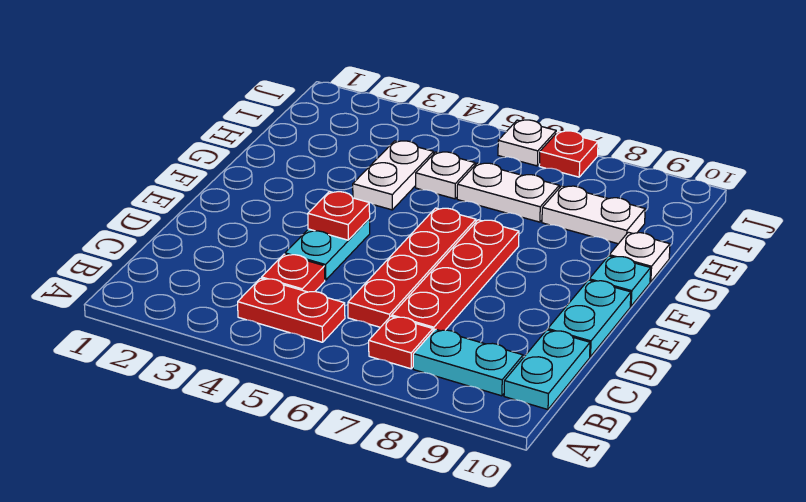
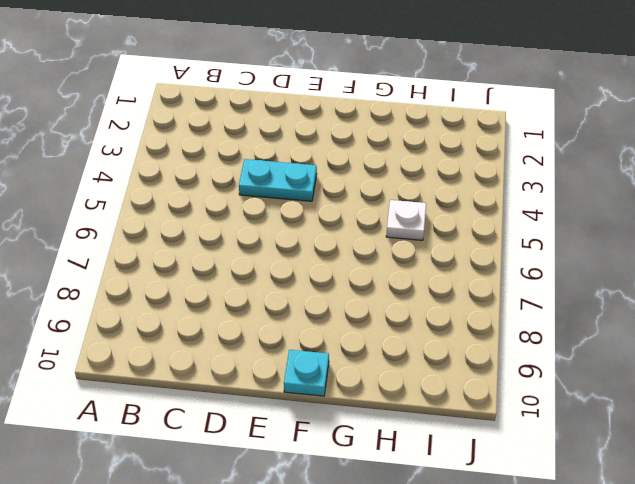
none -> red plate B4:B5 level 1
none -> red plate B7 level 1
none -> cyan plate B8:B9 level 1

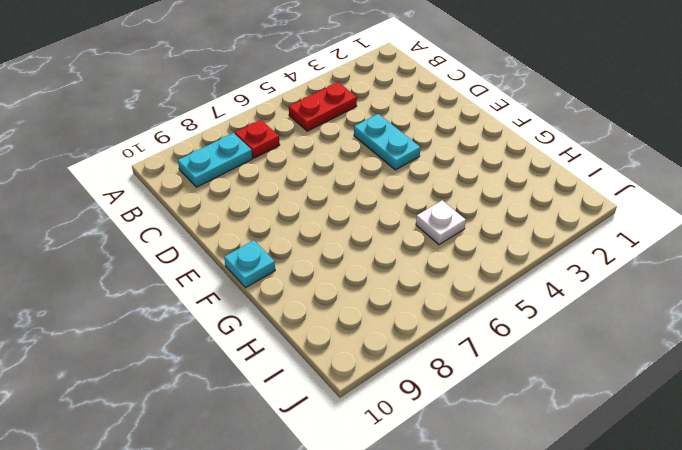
none -> cyan plate B10:C10 level 1
none -> red plate C4 level 1
none -> red plate C6:F6 level 1

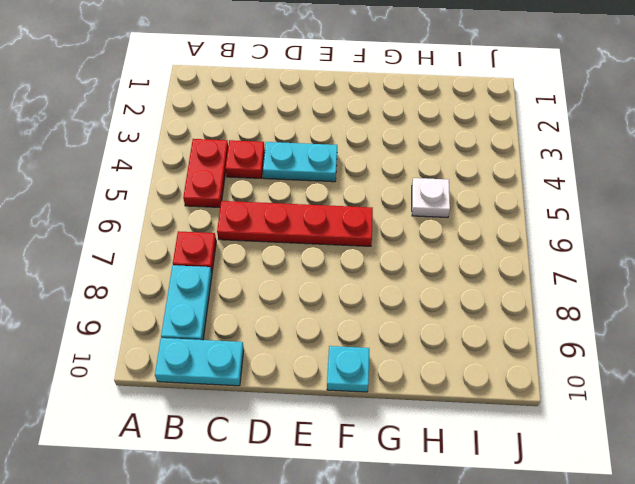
none -> red plate C7:F7 level 1
none -> cyan plate D10:E10 level 1
none -> white plate G4:H4 level 1

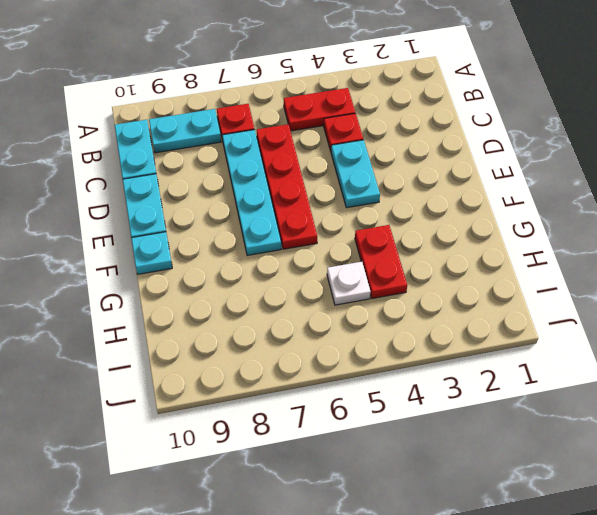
cyan plate C7:F7 level 1 -> red plate C7:F7 level 1
red plate G4:H4 level 1 -> white plate G4:H4 level 1
none -> white plate G10 level 1
none -> white plate H6:H7 level 1
none -> white plate H8:H9 level 1

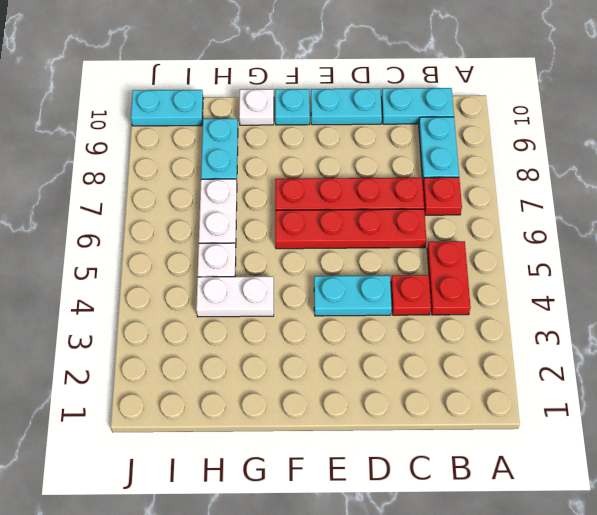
cyan plate H8:H9 level 1 -> white plate H8:H9 level 1
cyan plate I10:J10 level 1 -> none
none -> white plate J6 level 1
none -> red plate J7 level 1
none -> red plate E4 level 2

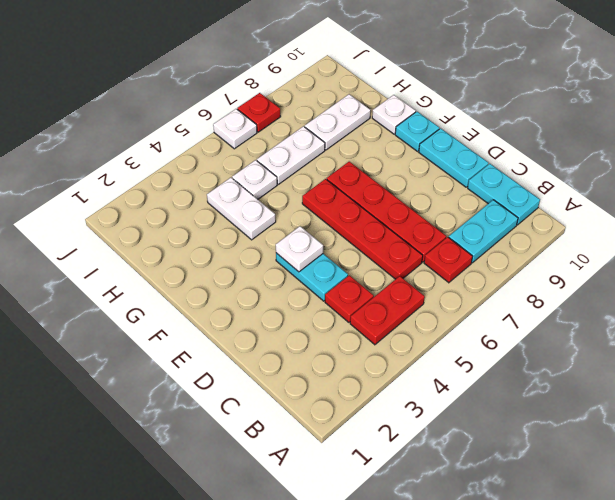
white plate E4 level 2 -> red plate E4 level 2

